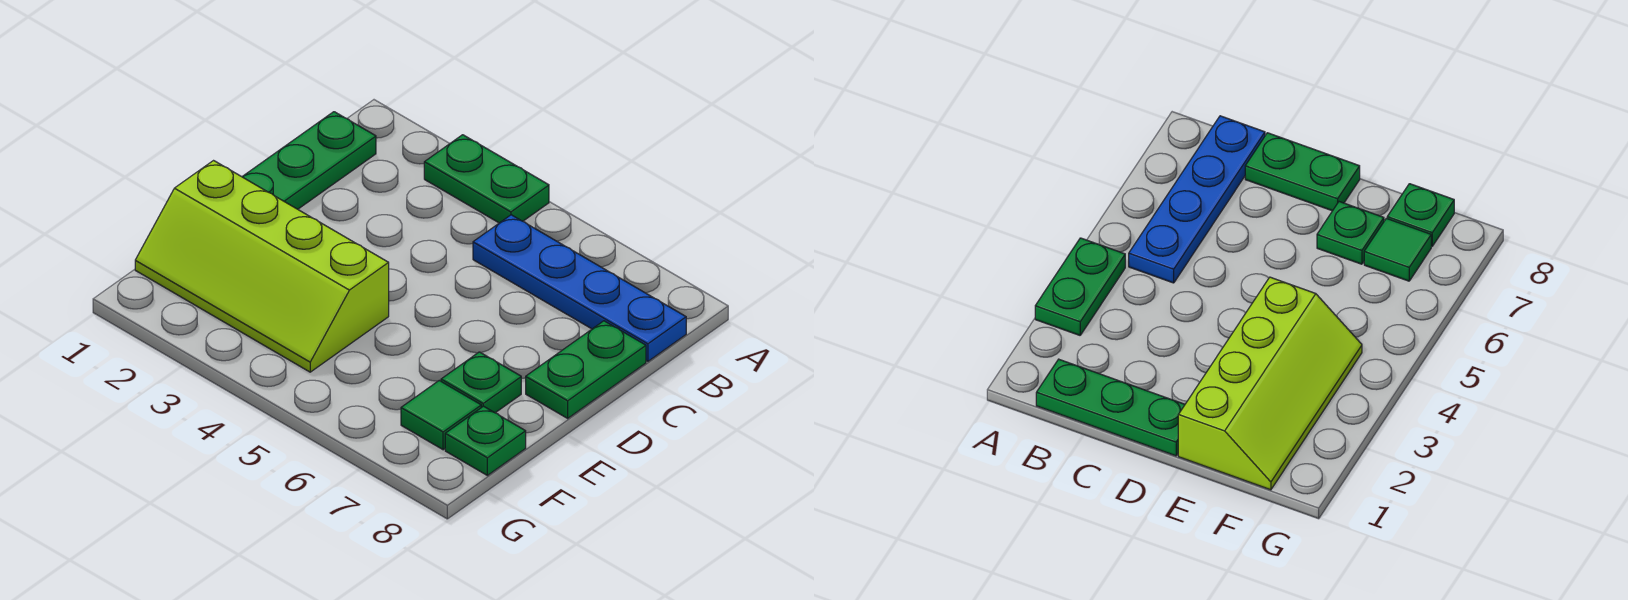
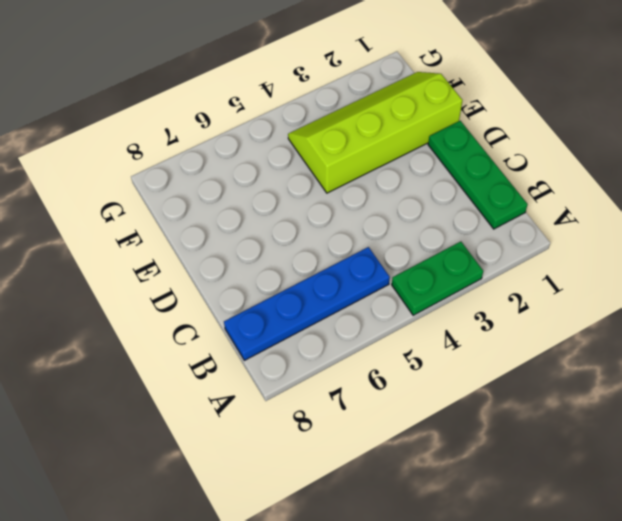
none -> green plate C8:D8 level 1
none -> green plate E7 level 1

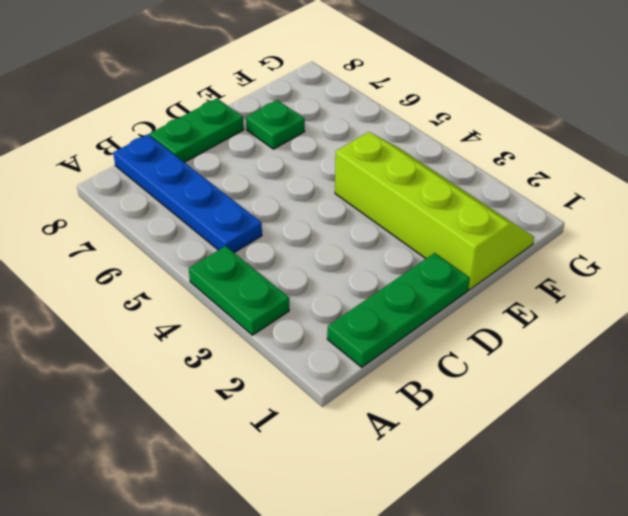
none -> green tile F7 level 1
none -> green plate F8 level 1

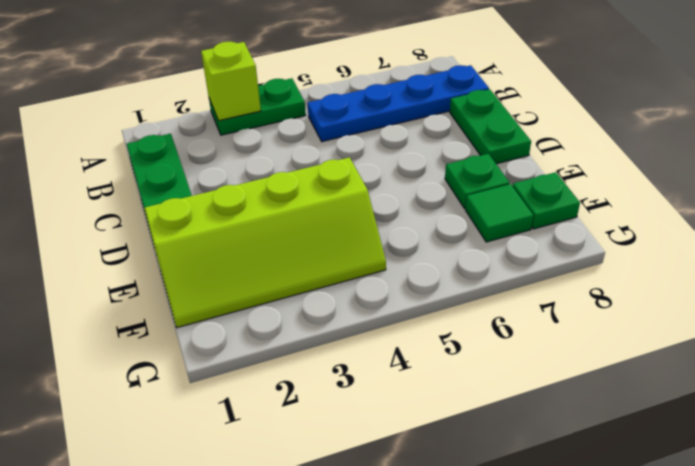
lime brick A3 level 2 -> none

